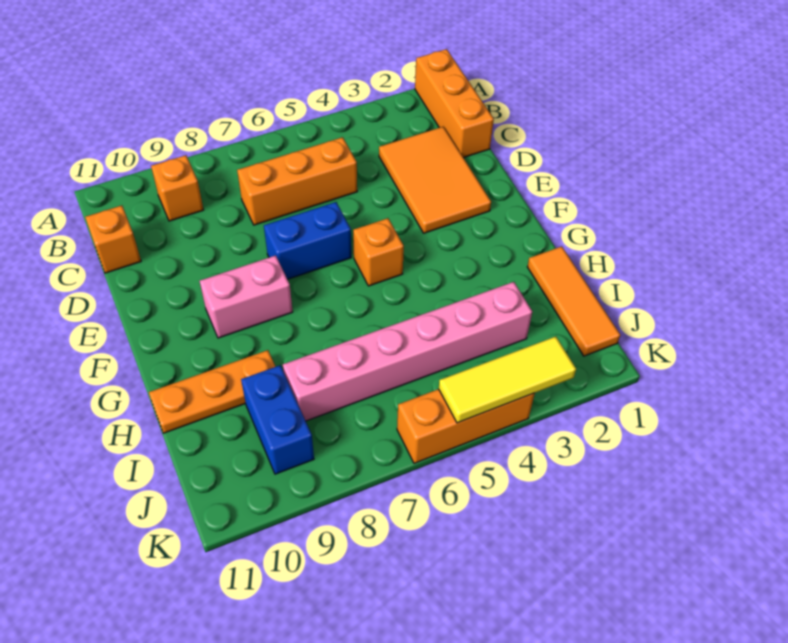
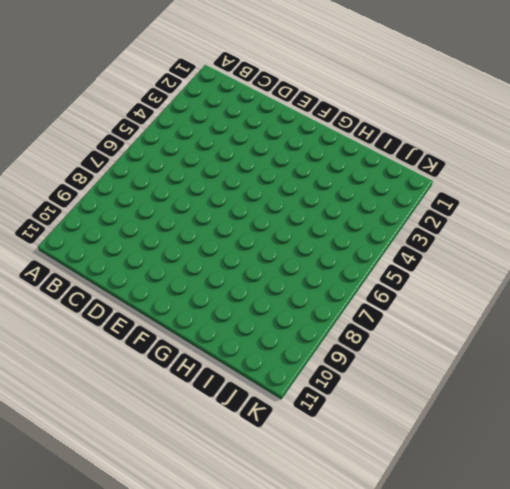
none -> orange brick A1:C1 level 1
none -> orange brick B9 level 1
none -> orange tile C2:E3 level 1

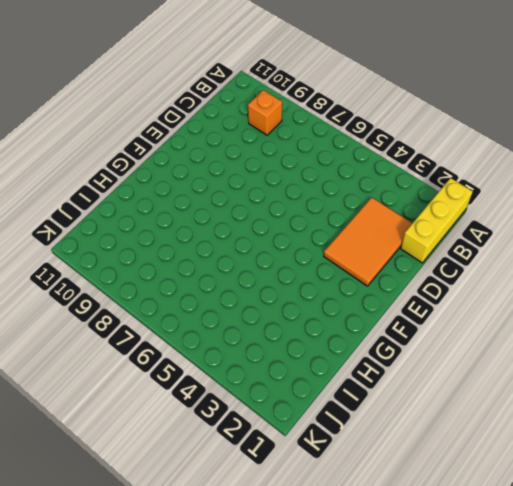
yellow brick A1:C1 level 1 -> orange brick A1:C1 level 1
none -> orange brick C5:C7 level 1
none -> orange brick C11 level 1
none -> blue brick E6:E7 level 1

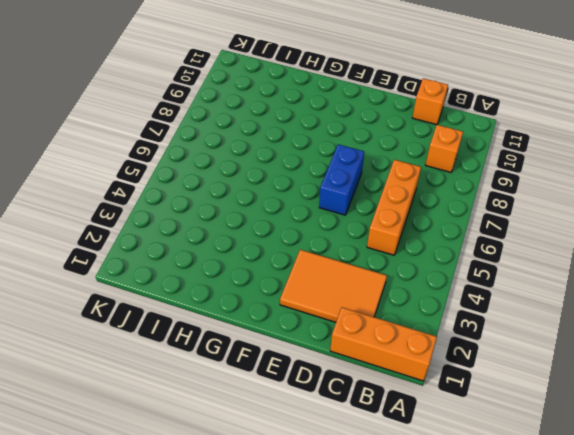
none -> orange brick F5 level 1
none -> pink brick F8:F9 level 1
none -> orange tile H1:J1 level 1

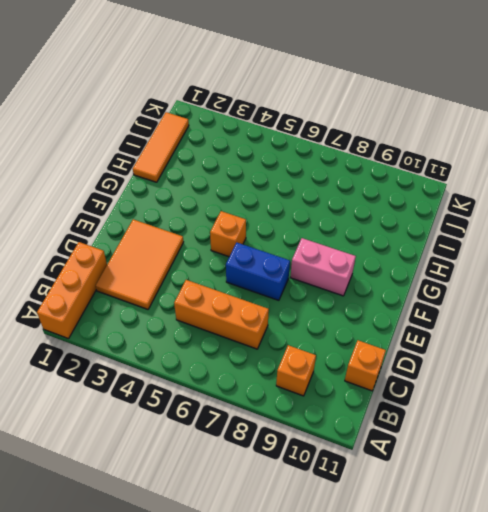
none -> orange plate H9:H11 level 1
none -> pink brick I3:I8 level 1
none -> blue brick I9:J9 level 1

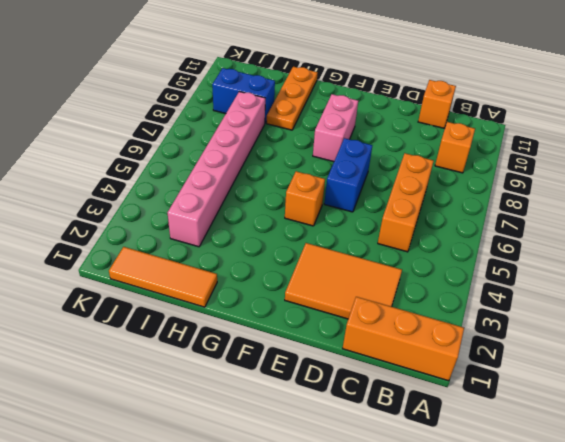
none -> orange brick K4:K6 level 1
none -> yellow tile K3:K5 level 2

